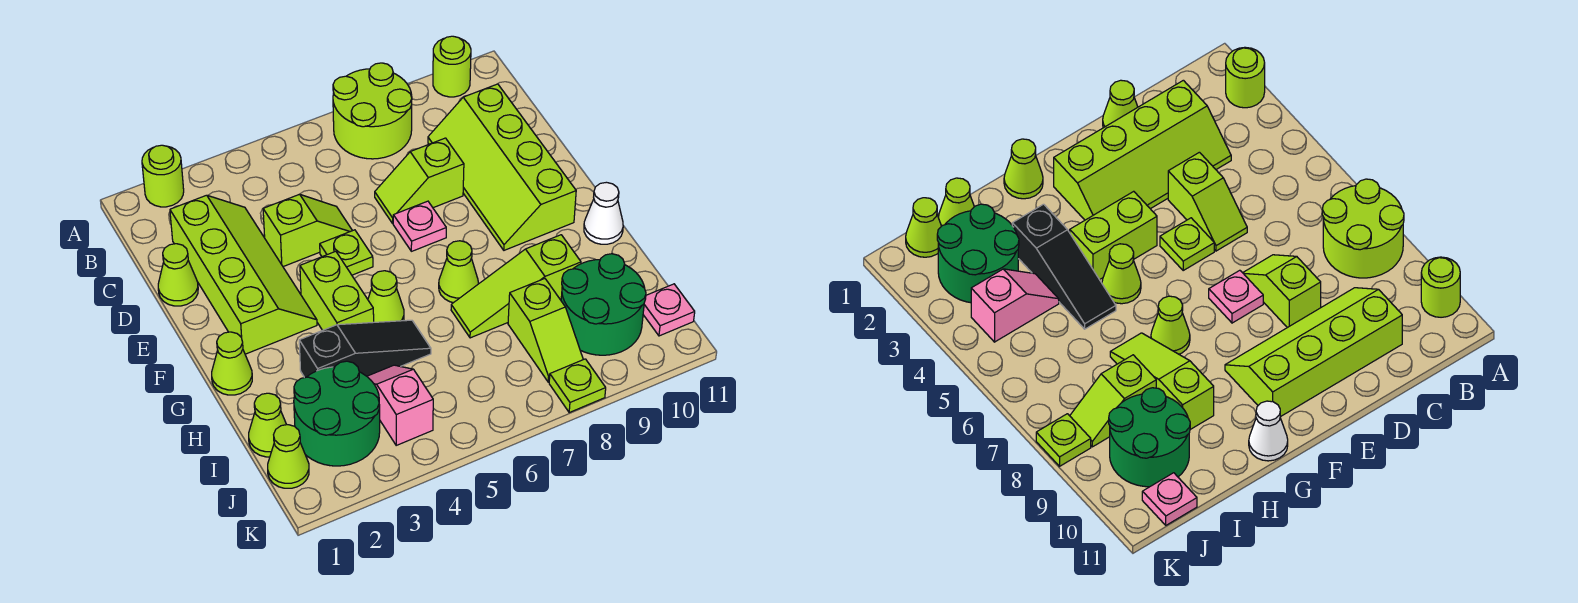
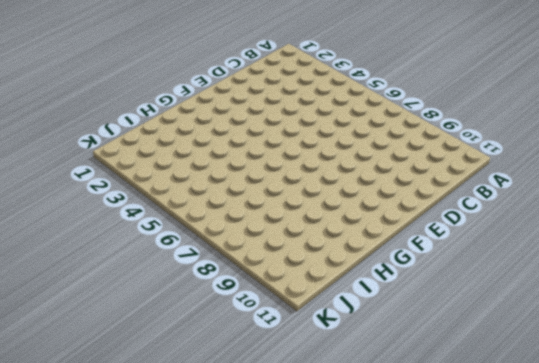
none -> lime round brick A2 level 1
none -> lime round brick A7:B8 level 1
none -> lime round brick A10 level 1

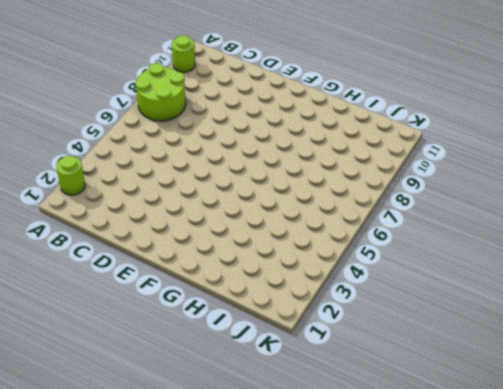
none -> lime slope C2:F3 level 1 top 2
none -> lime slope C9:F10 level 1 top 10
none -> lime cone D1 level 1

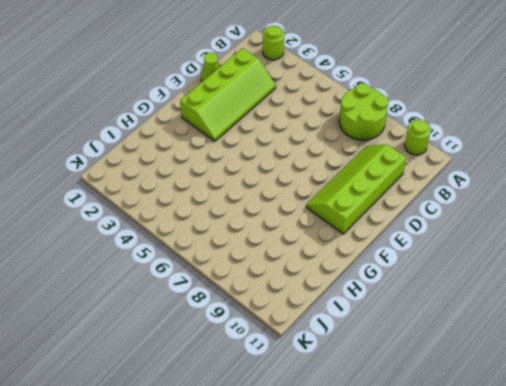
none -> lime slope D4:D5 level 1 top 4
none -> lime slope D7:D8 level 1 top 8
none -> lime plate E5 level 1

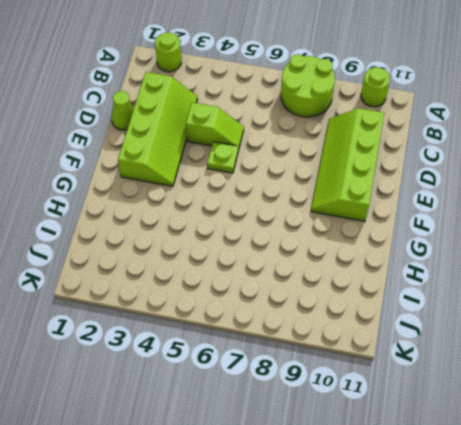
none -> lime slope D7:D8 level 1 top 8
none -> pink plate E7 level 1
none -> lime brick F4:G4 level 1

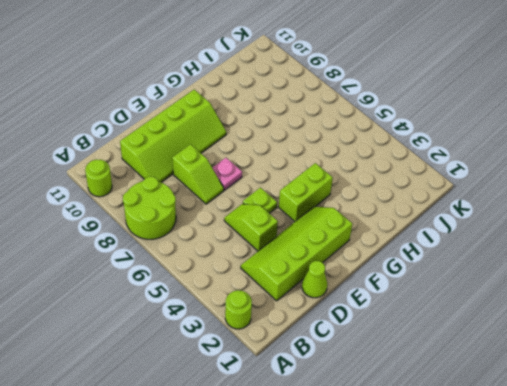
none -> lime cone G1 level 1
none -> lime cone G5 level 1
none -> lime cone G7 level 1

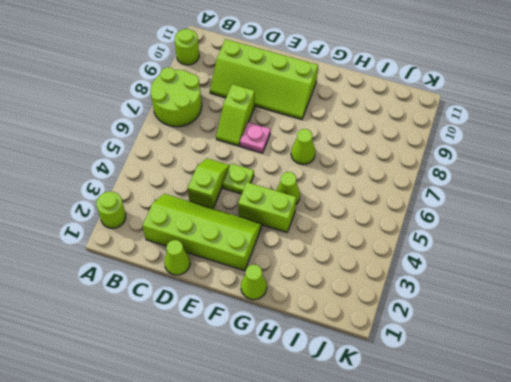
none -> white cone G11 level 1
none -> black slope H3:H5 level 1 top 3
none -> lime slope H7:H9 level 1 top 9

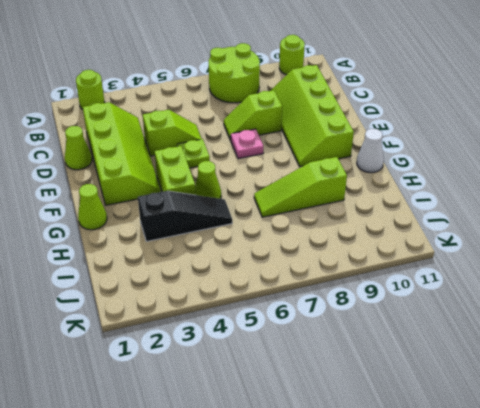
none -> lime cone G7 level 1
none -> lime cone I1 level 1
none -> green round brick I2:J3 level 1

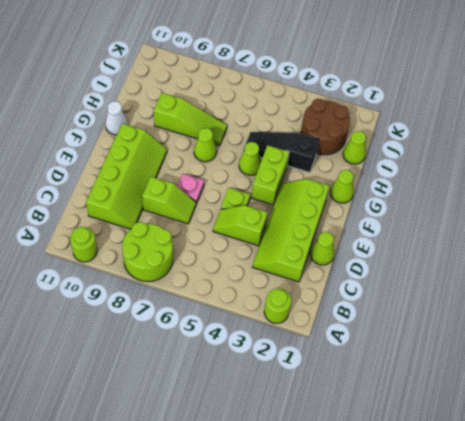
brown round brick I2:J3 level 1 -> green round brick I2:J3 level 1
none -> pink slope I4:J4 level 1 top J
none -> lime slope I8:J8 level 1 top I
none -> green round brick I9:J10 level 1

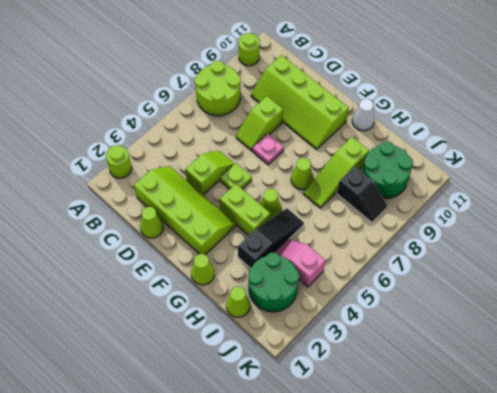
black slope I8:J8 level 1 top I -> lime slope I8:J8 level 1 top I
none -> lime cone J1 level 1
none -> pink plate J11 level 1
none -> lime plate K8 level 1

